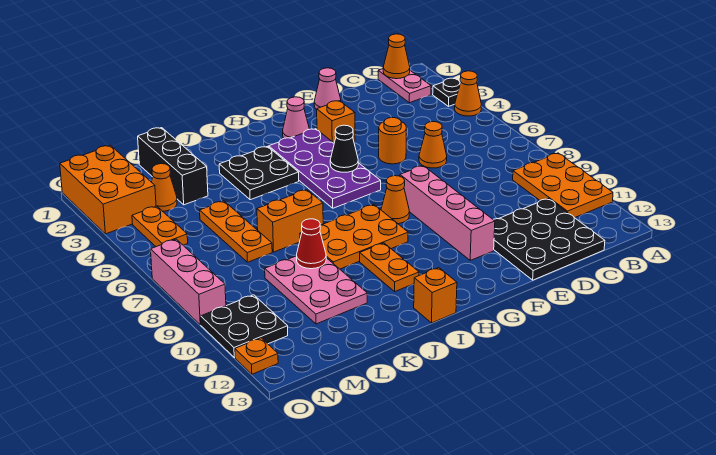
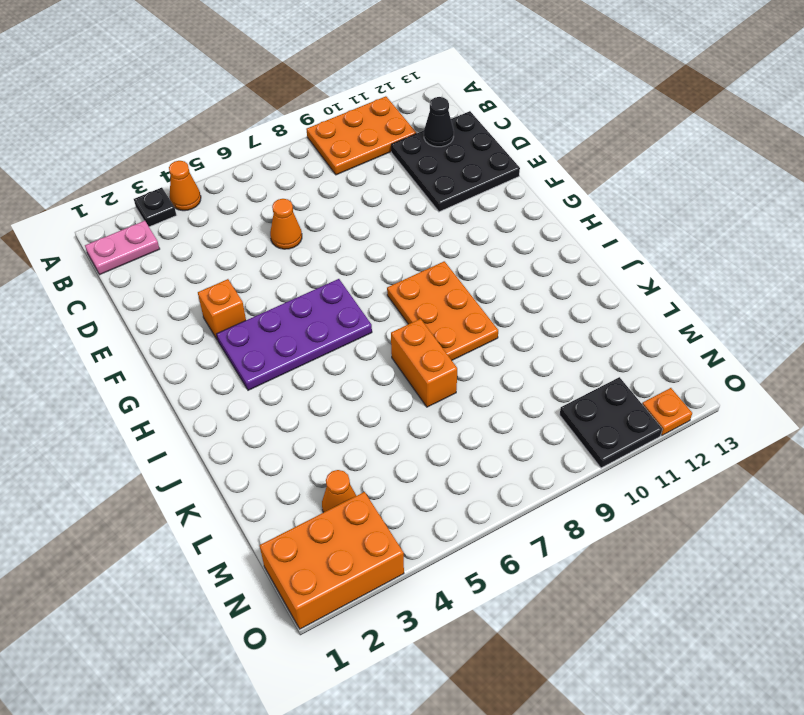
black cone C12 level 2 -> black cone G5 level 2
none -> pink cone E1 level 1
none -> orange round brick E5 level 1
none -> pink brick F8:F11 level 1
none -> pink cone G2 level 1

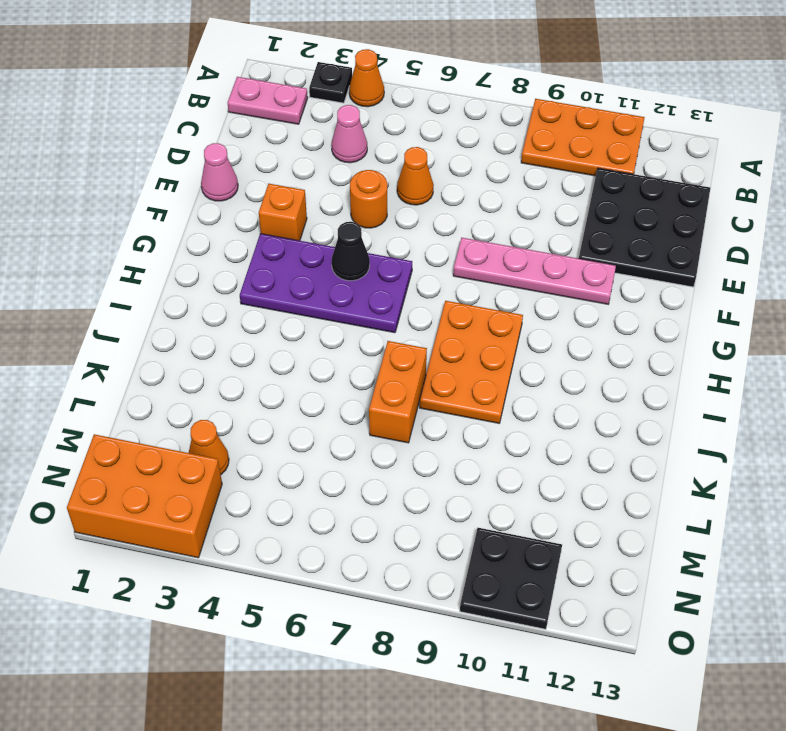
pink cone C4 level 1 -> pink cone G2 level 1
pink plate F8:F11 level 1 -> pink brick F8:F11 level 1
none -> orange cone G8 level 1
none -> black plate I3:J4 level 1
none -> orange plate I10:I11 level 1
none -> orange brick I13 level 1

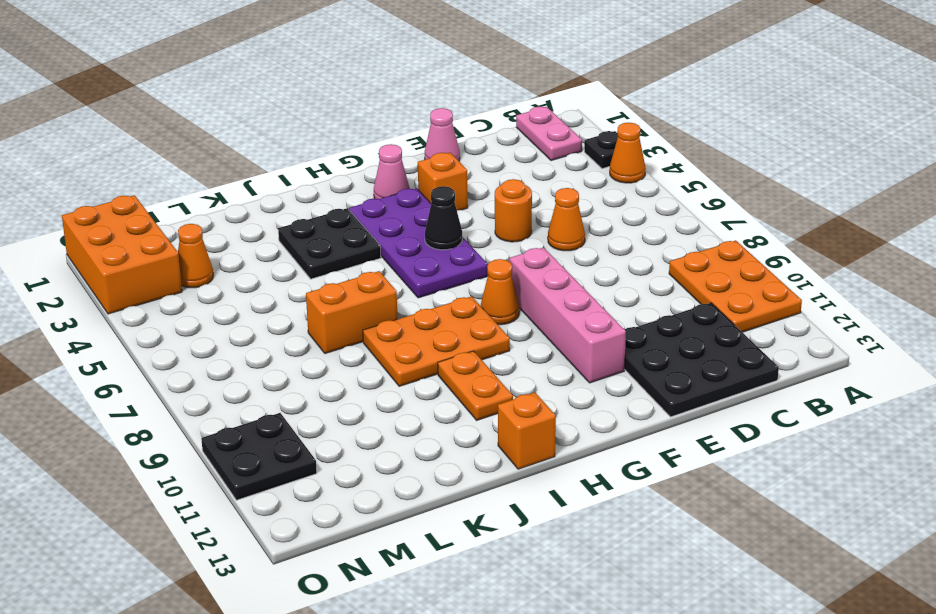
none -> pink plate K9:L11 level 1
none -> black brick L1:L3 level 1
none -> orange plate L5:L7 level 1
none -> orange plate N4:N5 level 1

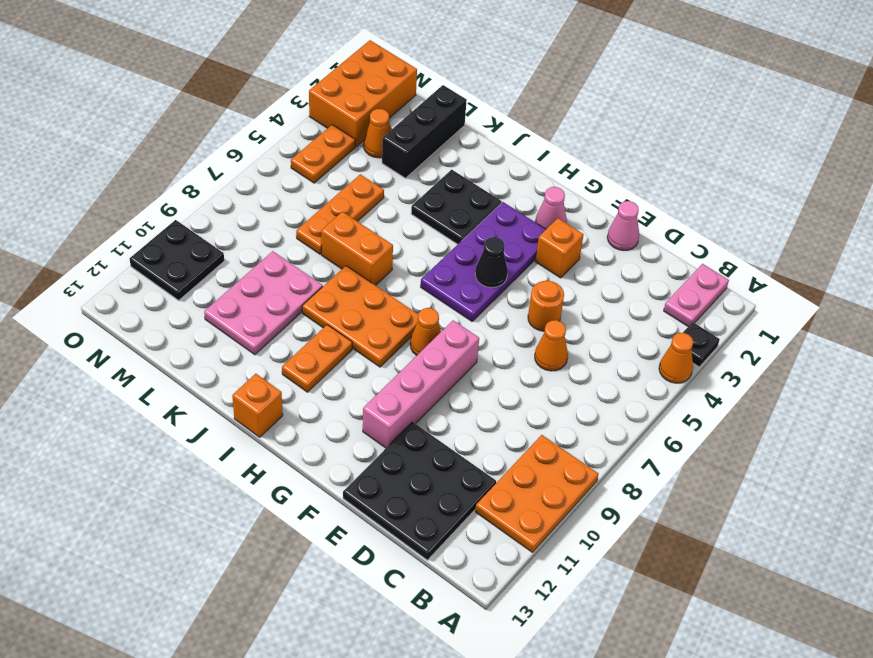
none -> pink brick O7:O9 level 1
none -> orange plate O12 level 1
none -> orange cone B1 level 2
none -> red cone K9 level 2

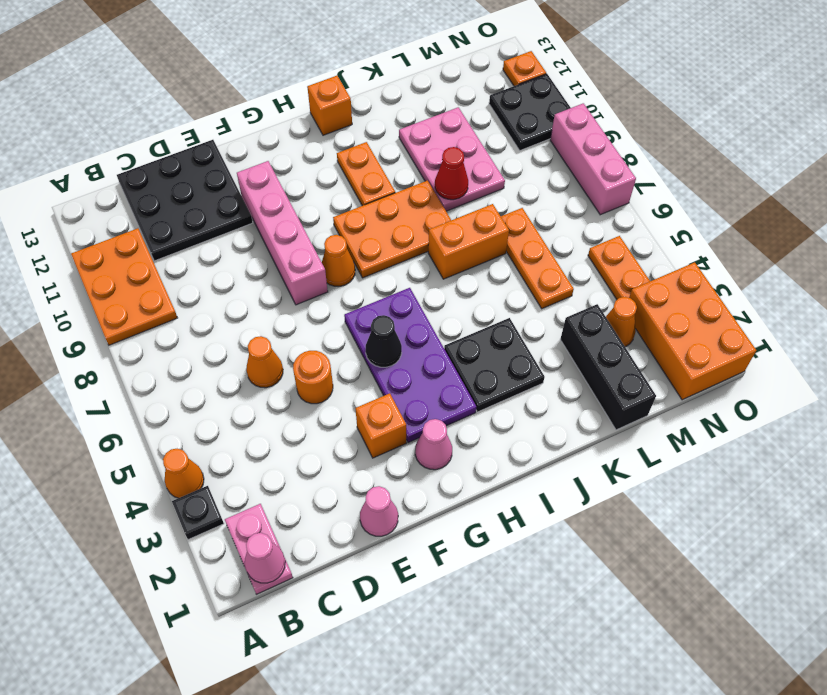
pink cone B1 level 2 -> orange cone B1 level 2

